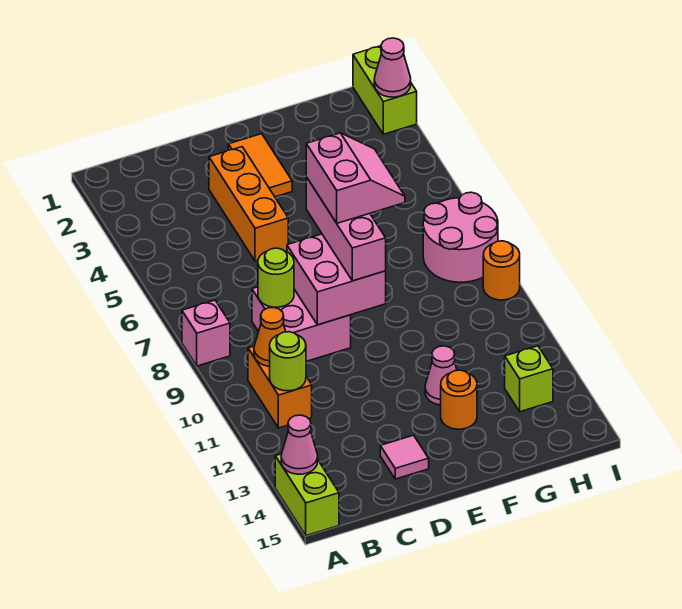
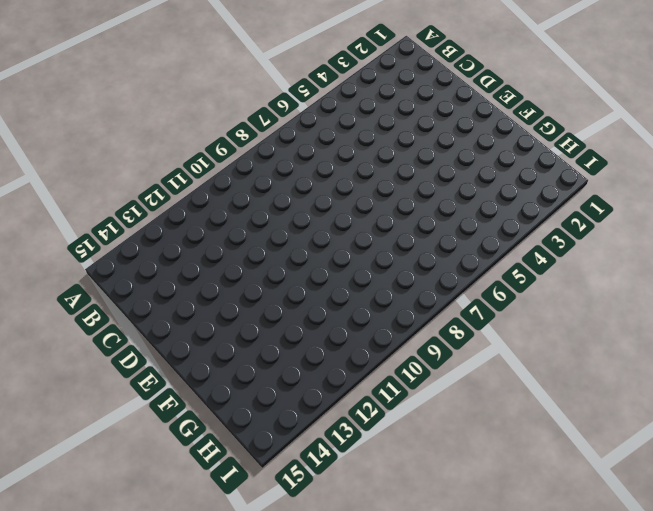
none -> pink brick A8 level 1
none -> lime brick A14:A15 level 1
none -> orange brick B10:B11 level 1

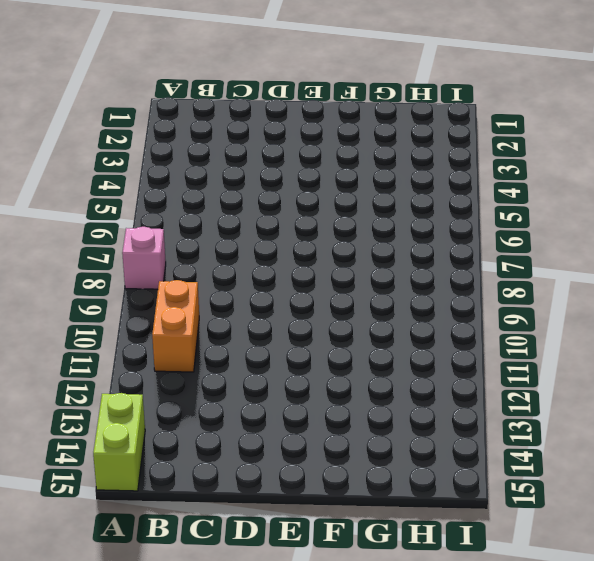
none -> pink brick C8:D9 level 1
none -> orange brick D3:D5 level 1
none -> pink tile D14 level 1

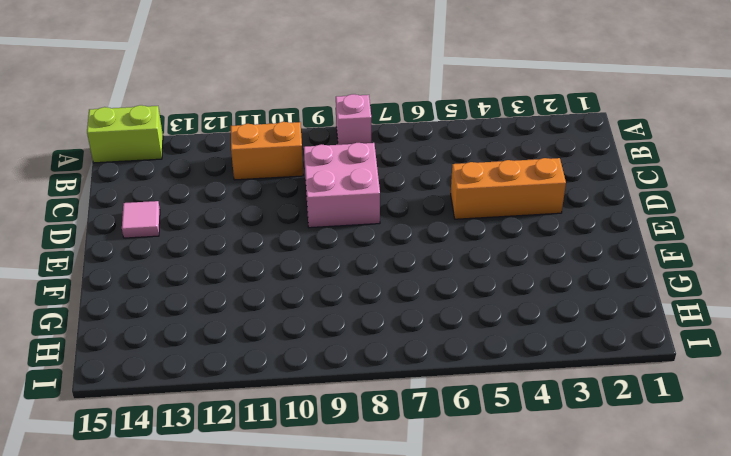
none -> orange tile E2:E3 level 1
none -> pink cone F12 level 1
none -> orange round brick F13 level 1

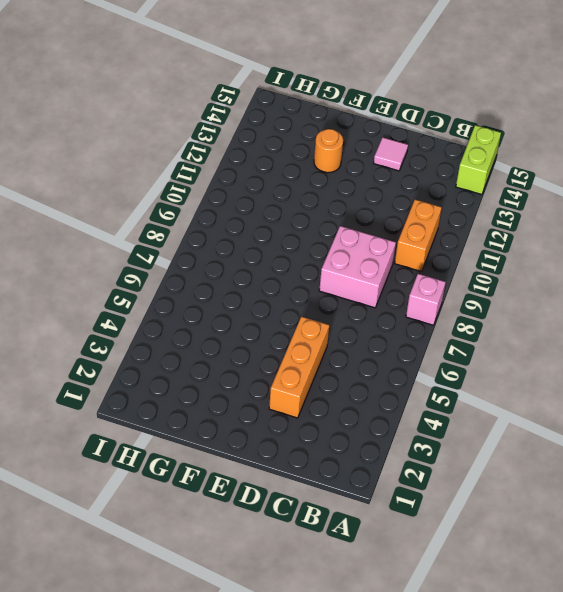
none -> orange tile E2:E3 level 1
none -> pink cone F12 level 1
none -> pink round brick H7:I8 level 1

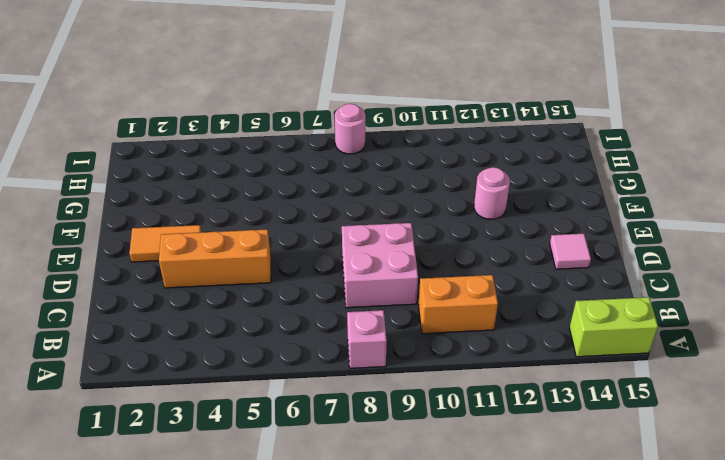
pink round brick F12 level 1 -> pink cone F12 level 1
pink round brick I8 level 1 -> pink round brick H7:I8 level 1
none -> orange round brick F13 level 1
none -> lime brick H13 level 1
none -> lime brick I1:I2 level 1

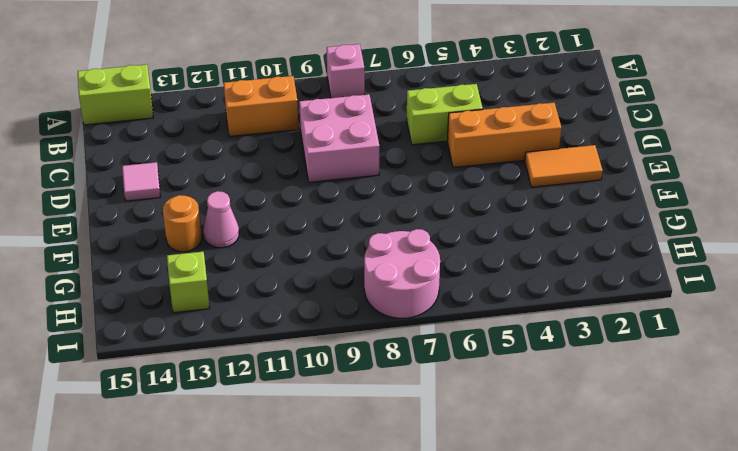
lime brick C5:C6 level 1 -> lime brick I1:I2 level 1
none -> orange round brick I9 level 1
none -> pink cone A14 level 2
none -> orange cone B10 level 2

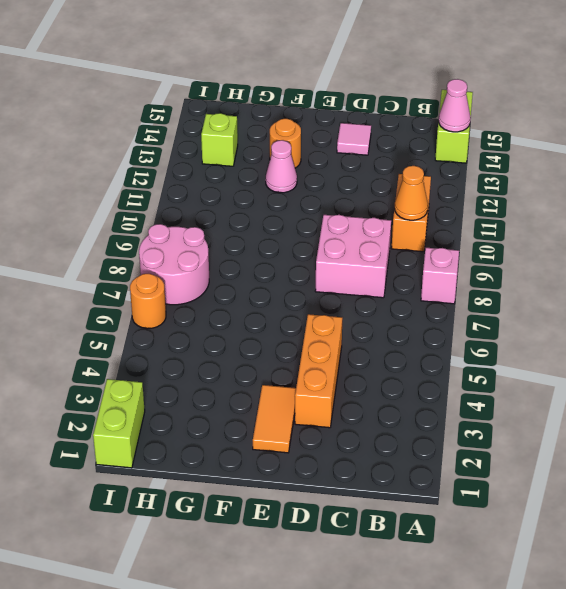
orange round brick I6 level 1 -> orange round brick I9 level 1
none -> lime round brick B11 level 2
none -> lime round brick C8 level 2
none -> pink brick D8:E9 level 2

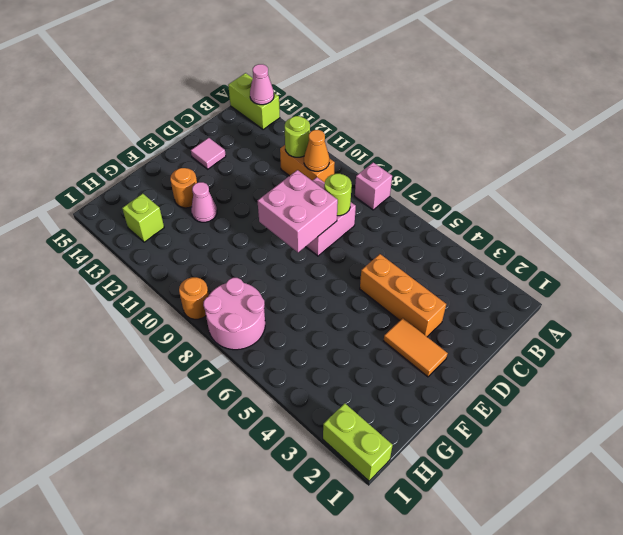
none -> pink cone I2 level 2
none -> pink brick E7:E9 level 3
none -> pink slope E7:F8 level 4 top E

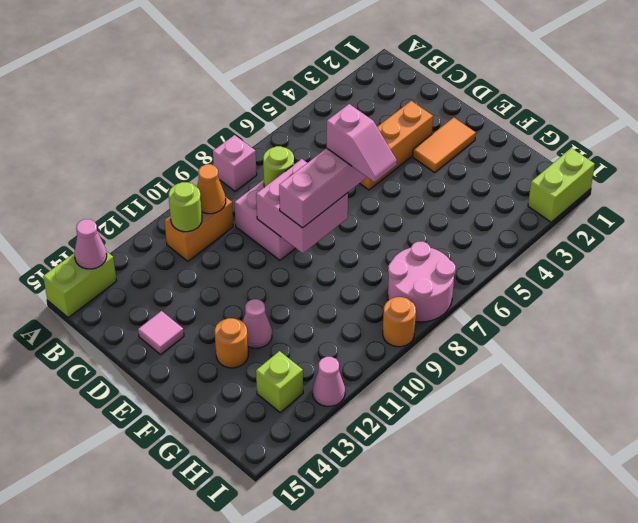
pink slope E7:F7 level 4 top E -> pink slope E7:F8 level 4 top E
pink cone I12 level 1 -> pink cone I2 level 2

